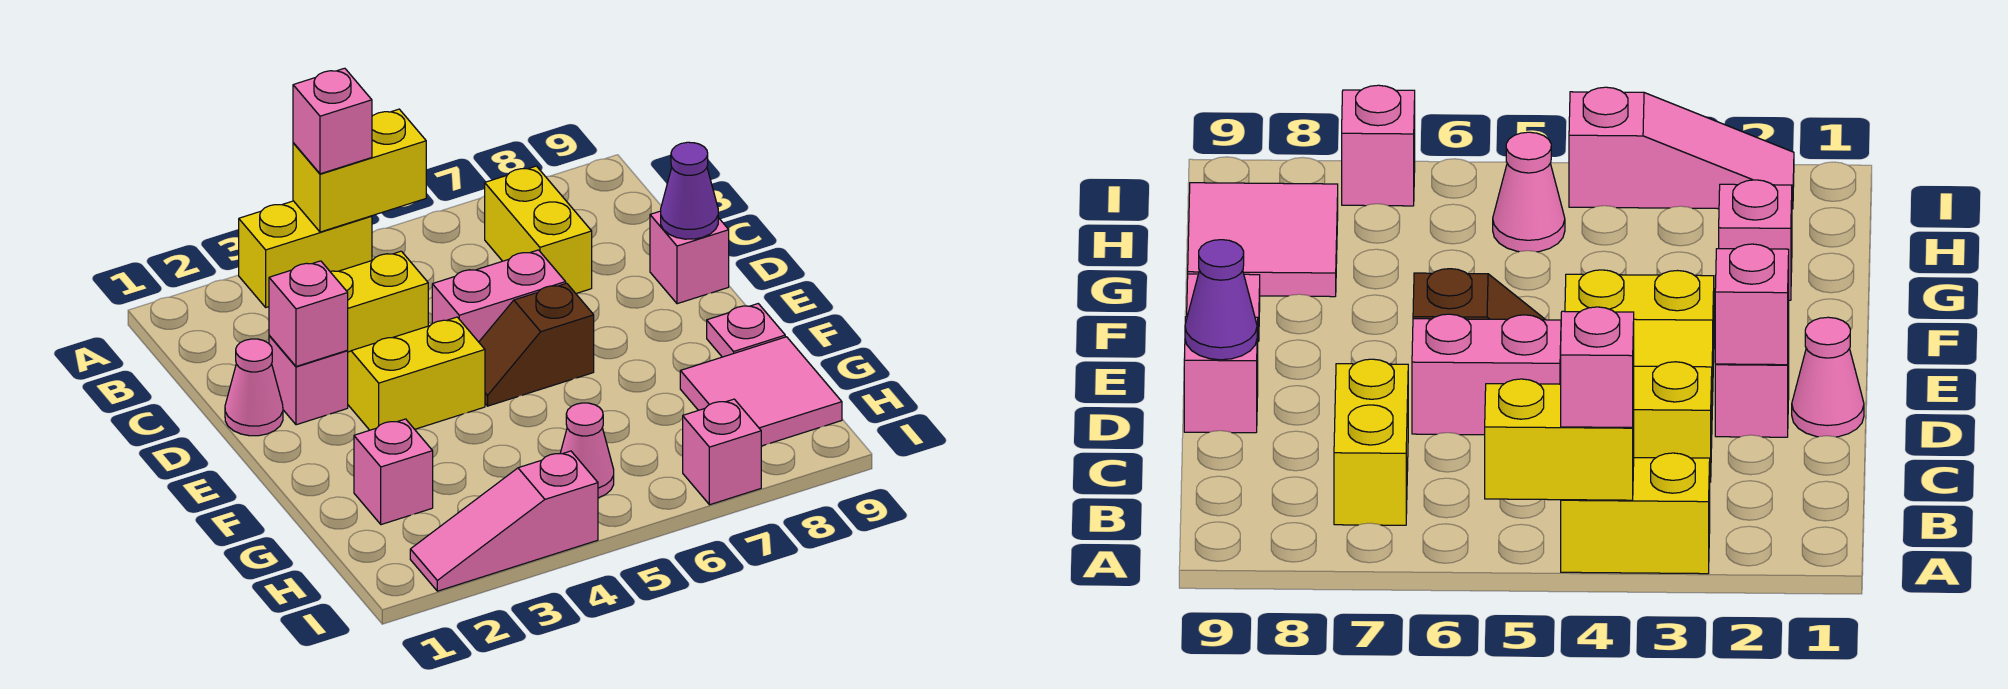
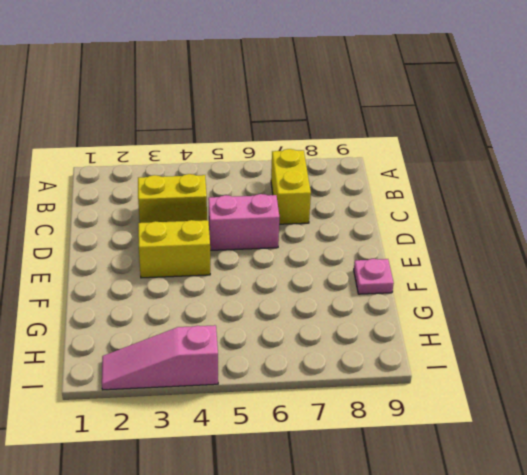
none -> yellow brick A3:A4 level 1
none -> pink cone D1 level 1
none -> pink brick D2 level 1

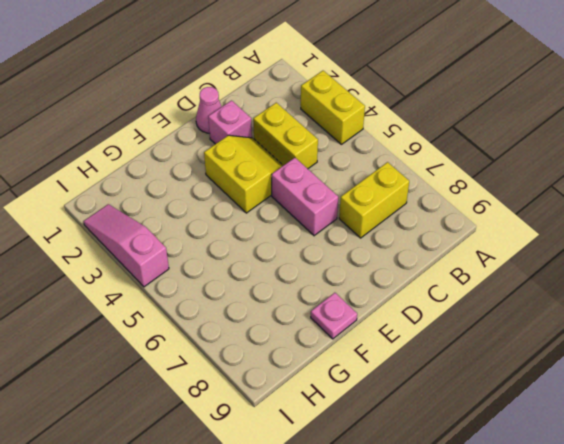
none -> pink brick D9 level 1
none -> brown slope E5:E6 level 1 top 6
none -> pink brick G2 level 1

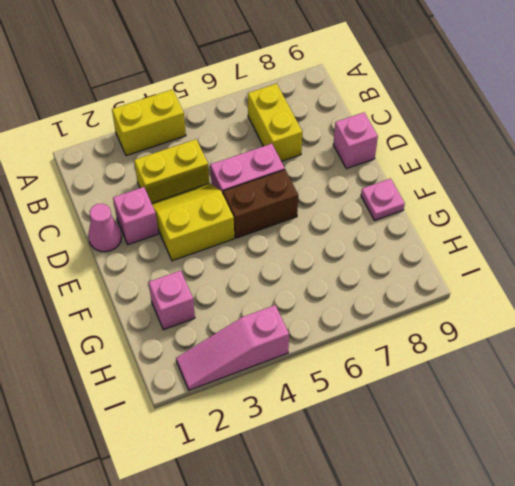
brown brick E5:E6 level 1 -> brown slope E5:E6 level 1 top 6
none -> pink tile G8:H9 level 1
none -> pink cone H5 level 1
none -> pink brick I7 level 1

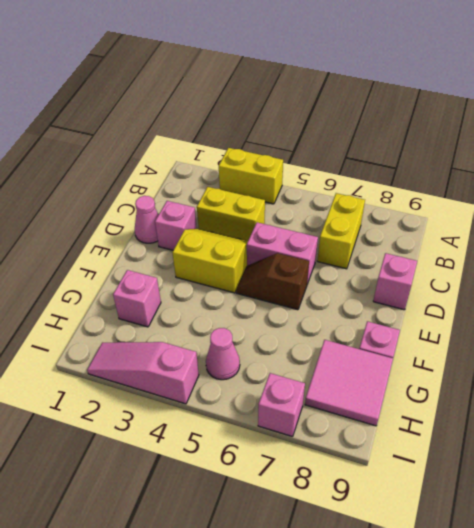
none -> yellow brick A4:A5 level 2
none -> pink brick D2 level 2
none -> purple cone D9 level 2

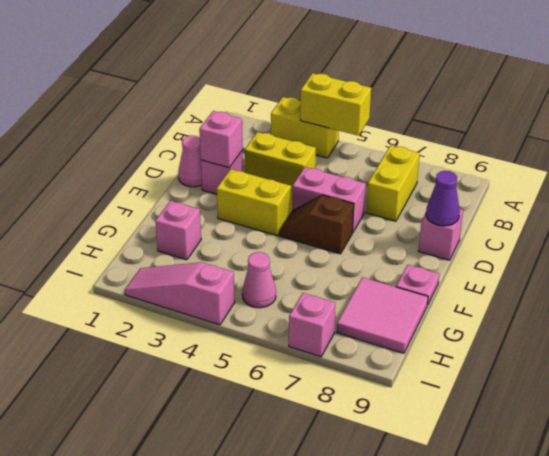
none -> pink brick A4 level 3

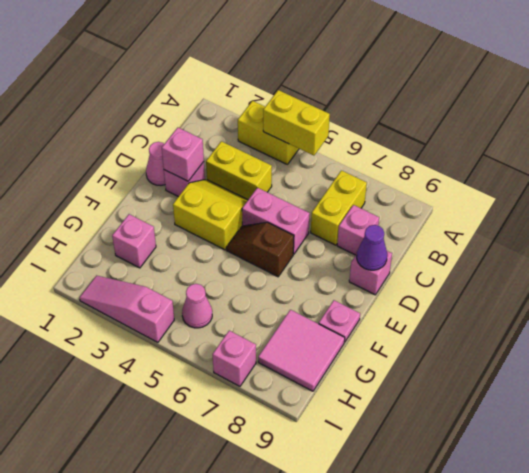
pink brick C8 level 1 -> pink brick A4 level 3

